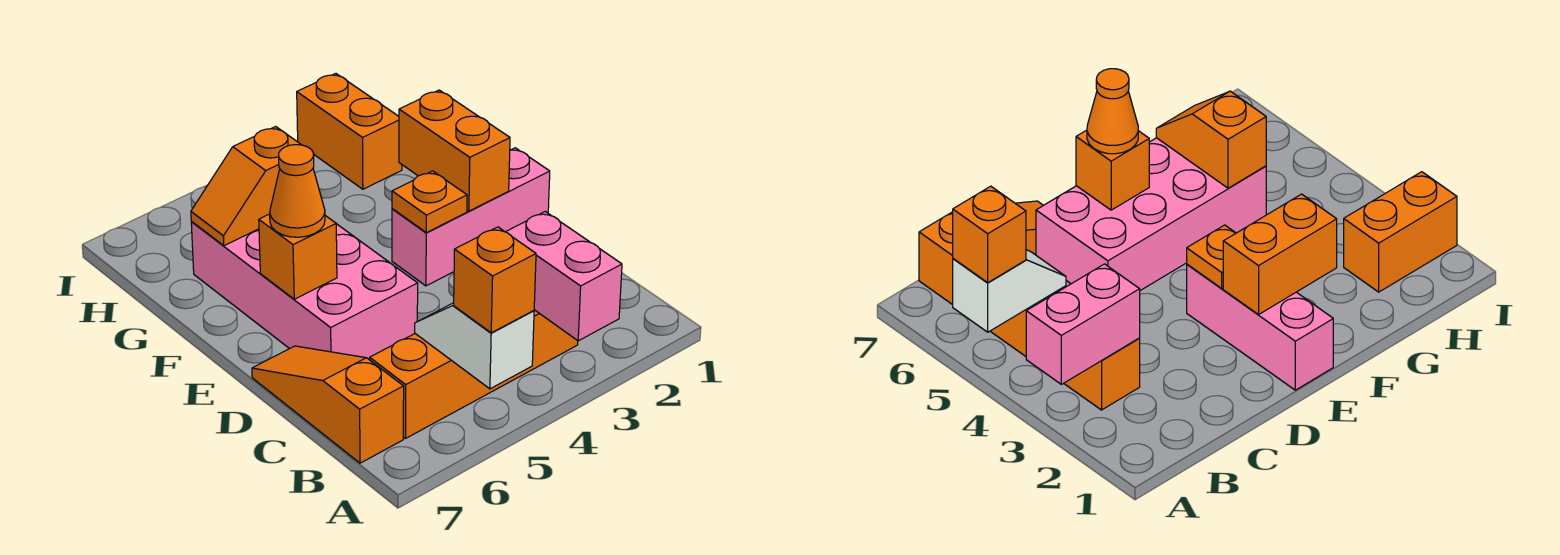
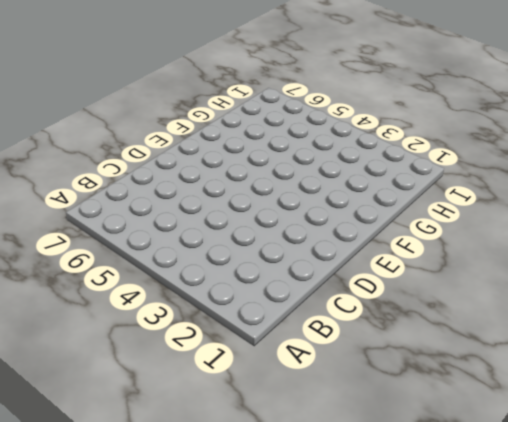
none -> orange brick B3:B6 level 1
none -> orange slope B7:D7 level 1 top B
none -> pink brick D5:G6 level 1

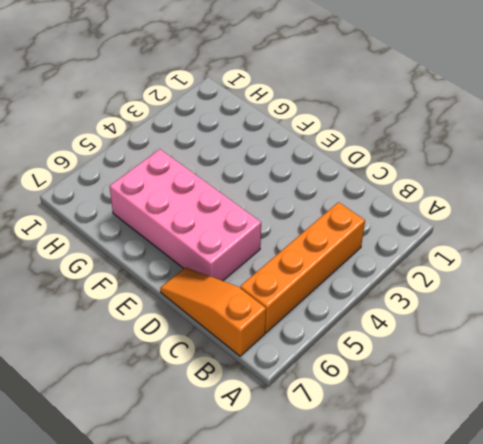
none -> pink brick E1:E3 level 1
none -> orange brick H2:I2 level 1
none -> pink brick A3:B3 level 2

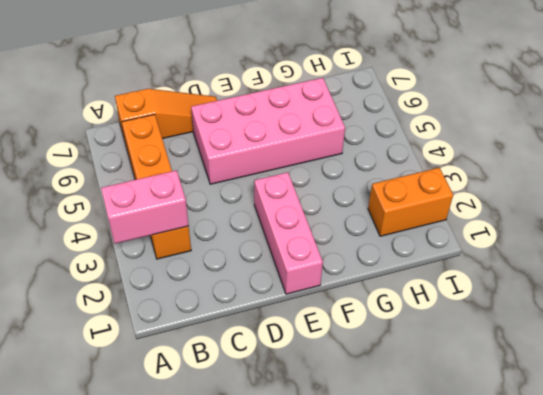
none -> white slope A5:B5 level 2 top A
none -> orange brick E2:F2 level 2
none -> orange plate E3 level 2

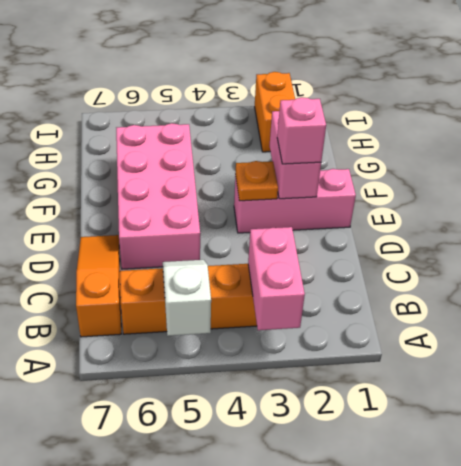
pink brick E2:F2 level 2 -> orange brick E2:F2 level 2
pink brick E2 level 3 -> none
none -> orange brick E6 level 2
none -> orange slope G5:G6 level 2 top 5
none -> orange brick A5 level 3

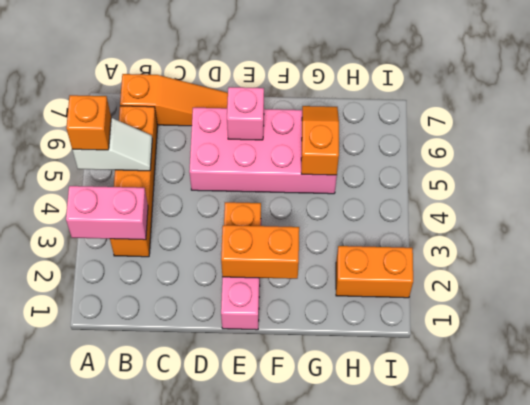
pink brick E6 level 2 -> orange brick E6 level 2
none -> orange cone E6 level 3

